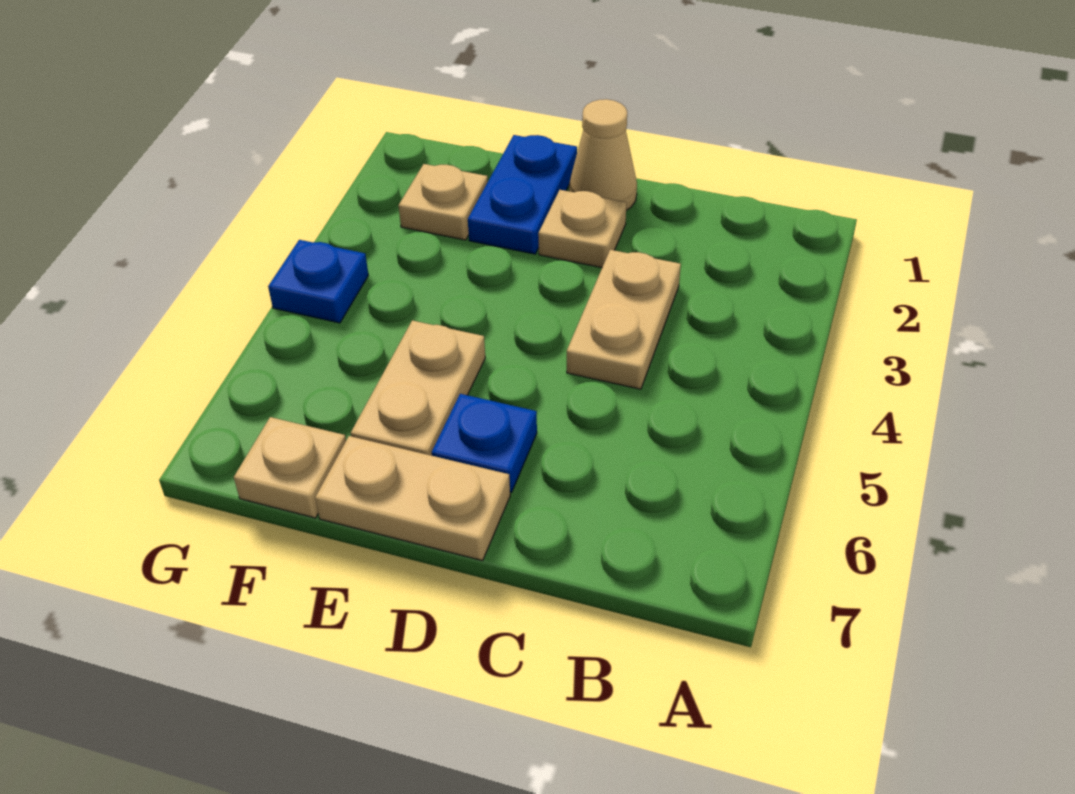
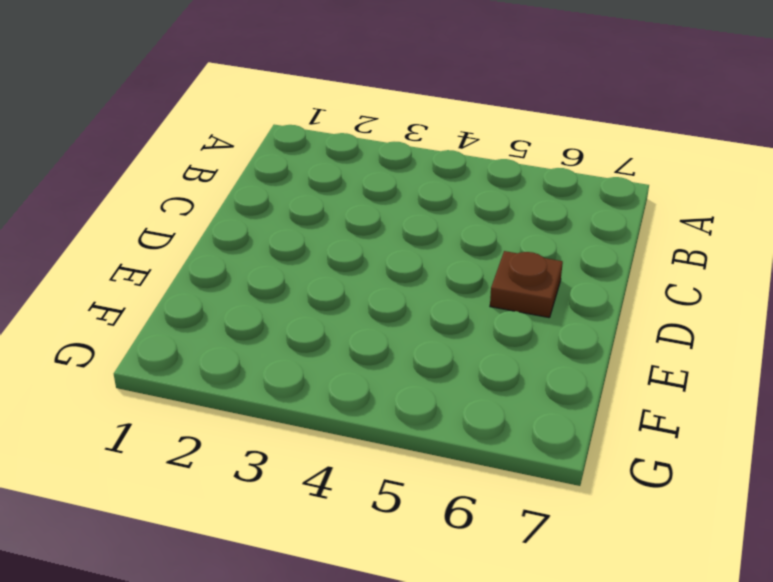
brown plate D6 level 1 -> blue plate D6 level 1
none -> tan plate C3:C4 level 1
none -> tan cone D1 level 1

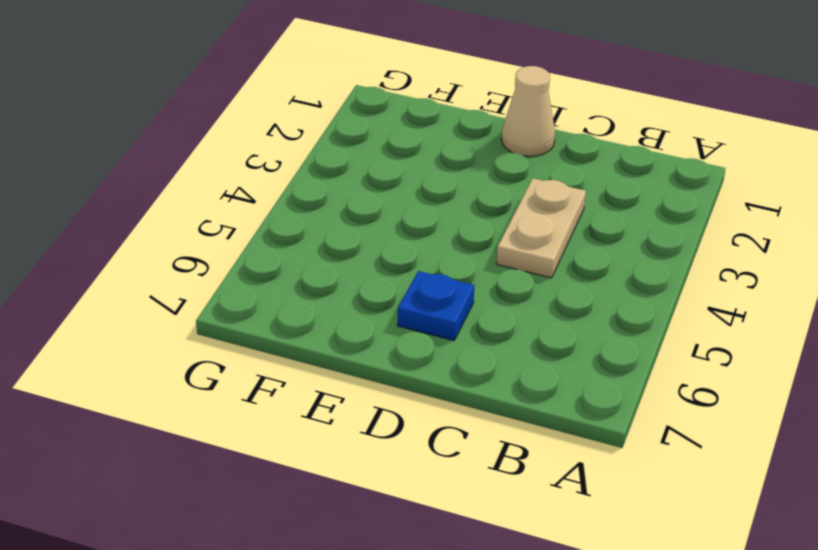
none -> tan plate D2 level 1
none -> tan plate D7:E7 level 1

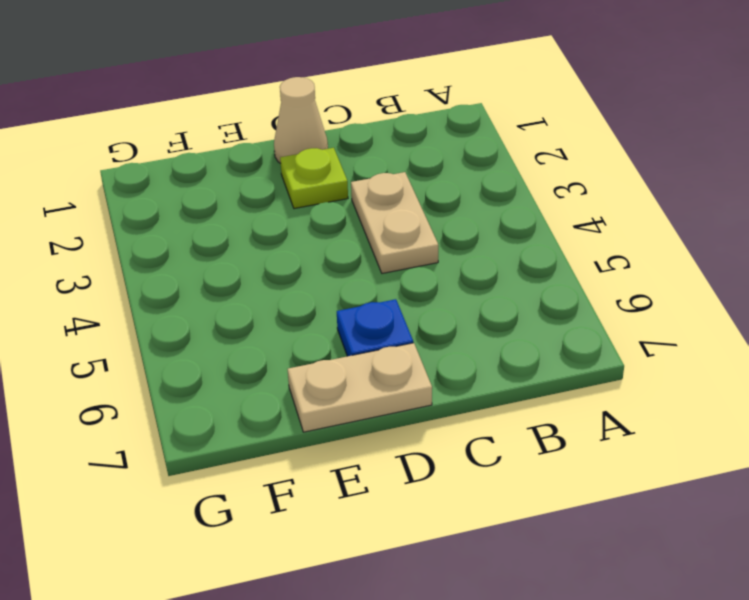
lime plate D2 level 1 -> tan plate D2 level 1
none -> blue plate E1:E2 level 1
none -> tan plate E5:E6 level 1

